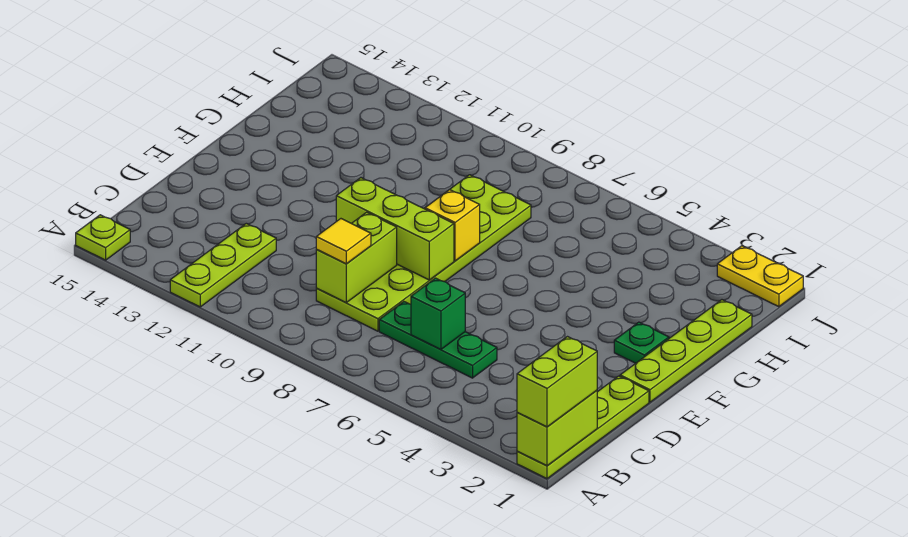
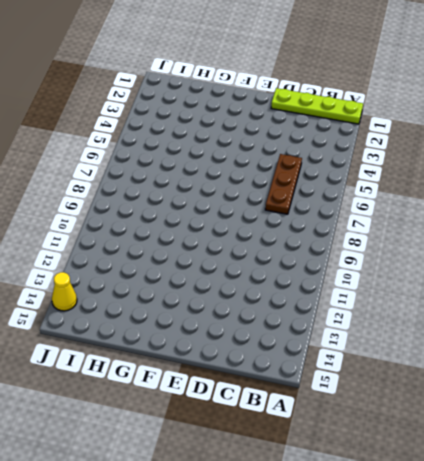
brown plate C5:C7 level 1 -> green plate C5:C7 level 1
yellow cone J14 level 1 -> none
none -> lime plate A12:C12 level 1
none -> lime plate A15 level 1
none -> lime plate C8:H9 level 1

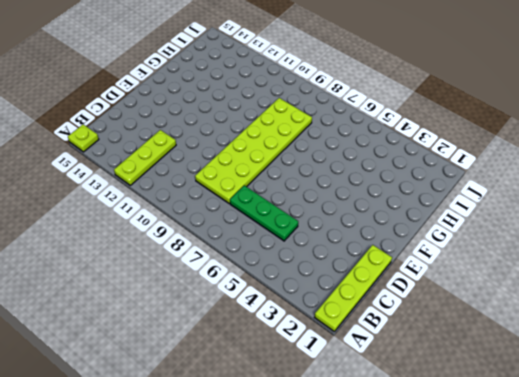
none -> lime plate E1:H1 level 1
none -> green plate F2 level 1
none -> yellow plate J1:J2 level 1

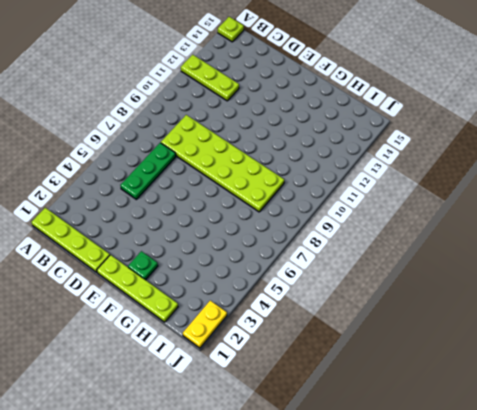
none -> lime brick A1:B1 level 2
none -> green brick C6 level 2
none -> lime brick C9:D9 level 2

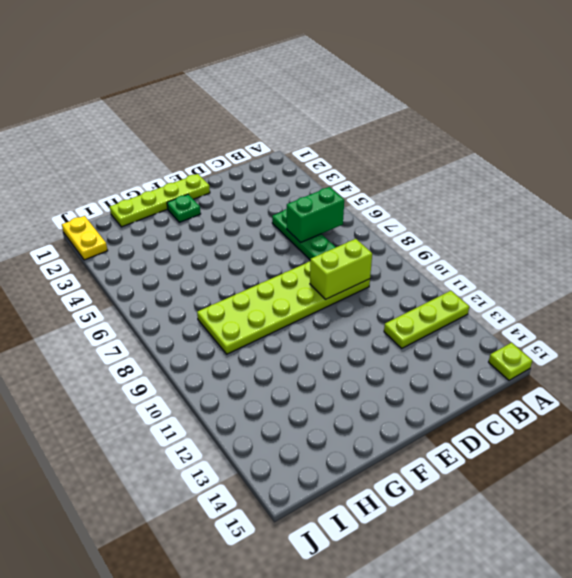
green brick B6:C6 level 2 -> green brick C6 level 2
none -> lime plate A1:D1 level 1
none -> lime brick A1:B1 level 2
none -> lime brick E8:E10 level 2

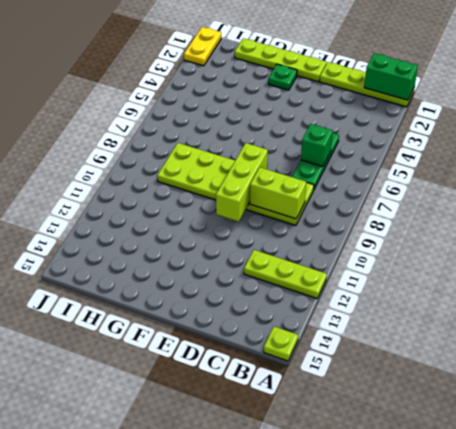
green brick A1:B1 level 2 -> lime brick A1:B1 level 2
none -> yellow brick F8 level 2
none -> lime brick A1:B1 level 3
none -> yellow tile C9 level 3

